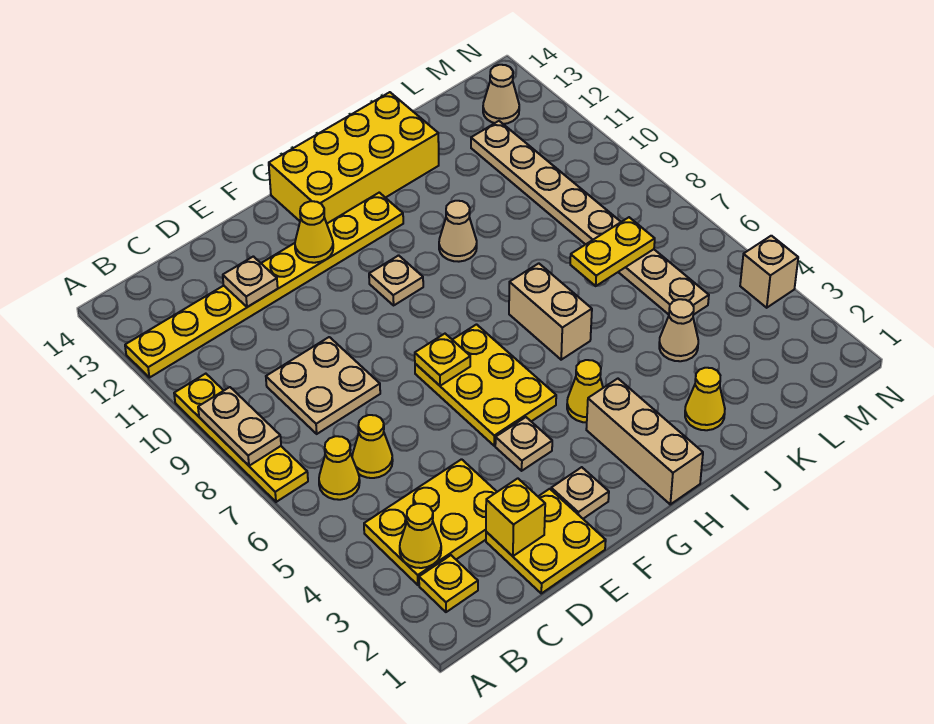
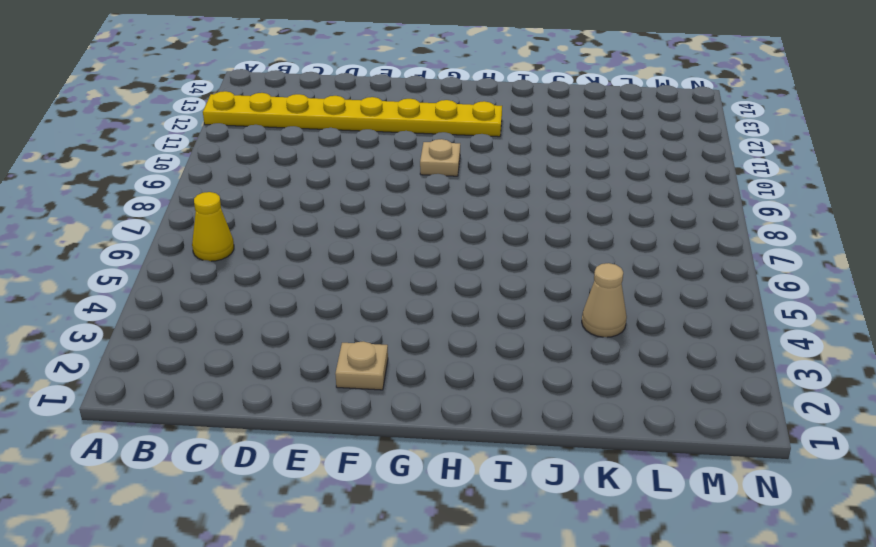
none -> yellow plate A7:A10 level 1
none -> yellow plate B2 level 1
none -> yellow plate B3:D4 level 1

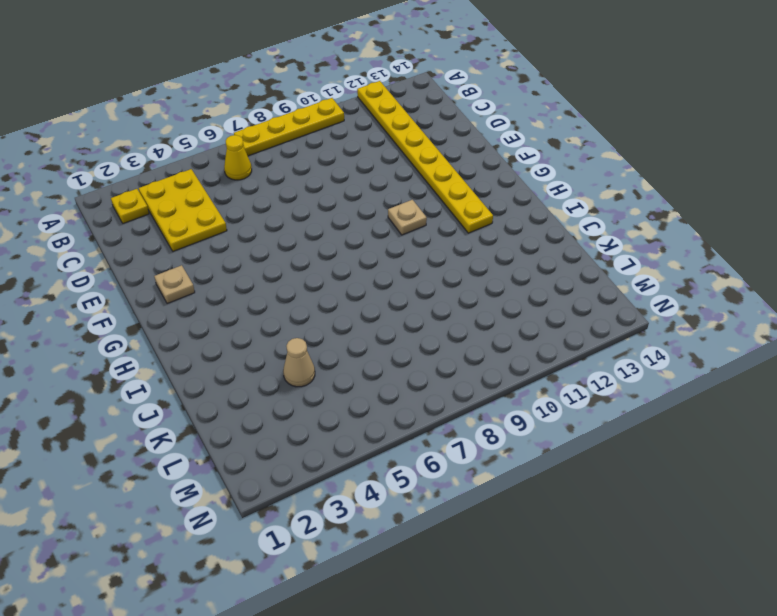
none -> yellow cone C6 level 1
none -> tan plate C8:D9 level 1
none -> yellow plate D1:E2 level 1

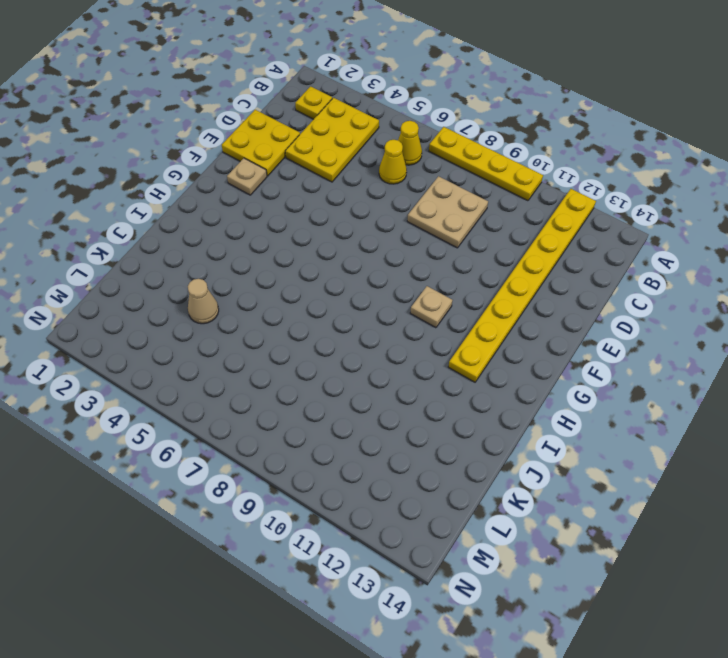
none -> tan plate F4 level 1
none -> yellow plate F5:G7 level 1
none -> yellow brick G13:J14 level 1

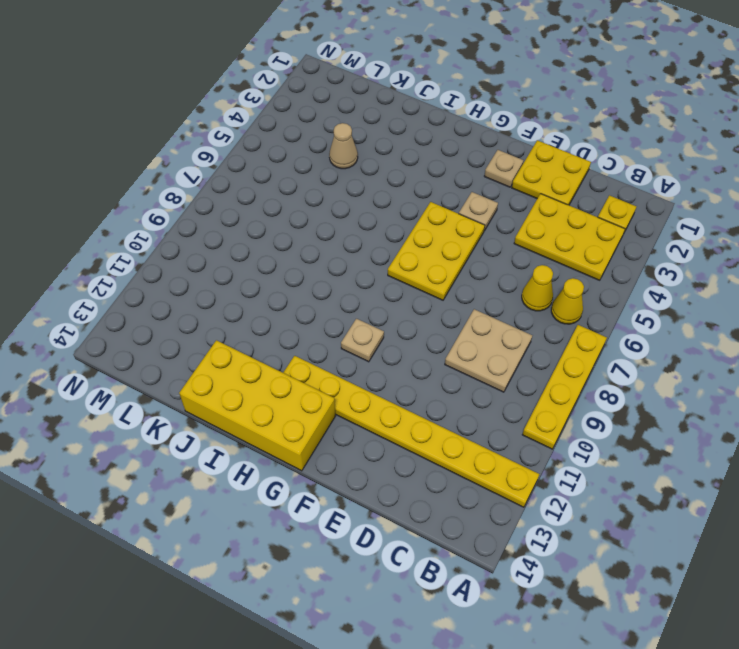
none -> tan brick H1:H3 level 1
none -> yellow cone H4 level 1
none -> tan brick I6:I7 level 1

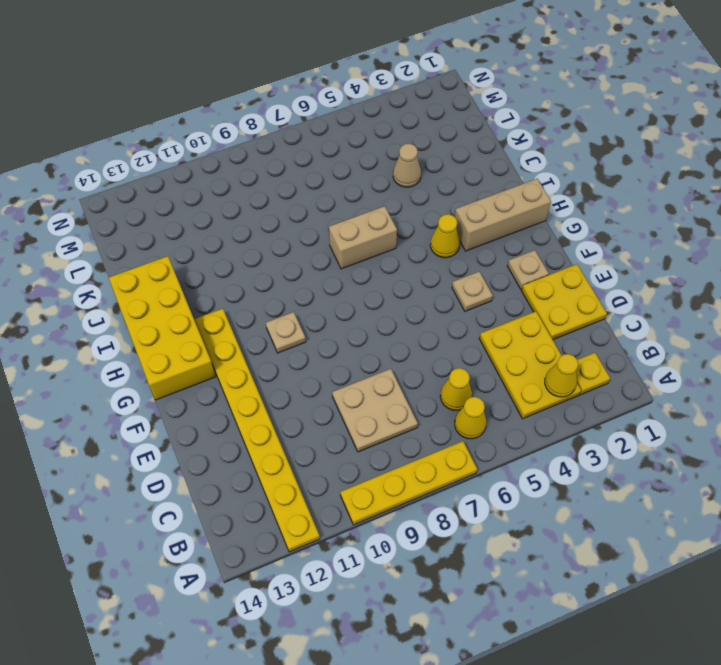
none -> yellow plate F5:G7 level 1
none -> tan cone I10 level 1
none -> yellow cone J2 level 1

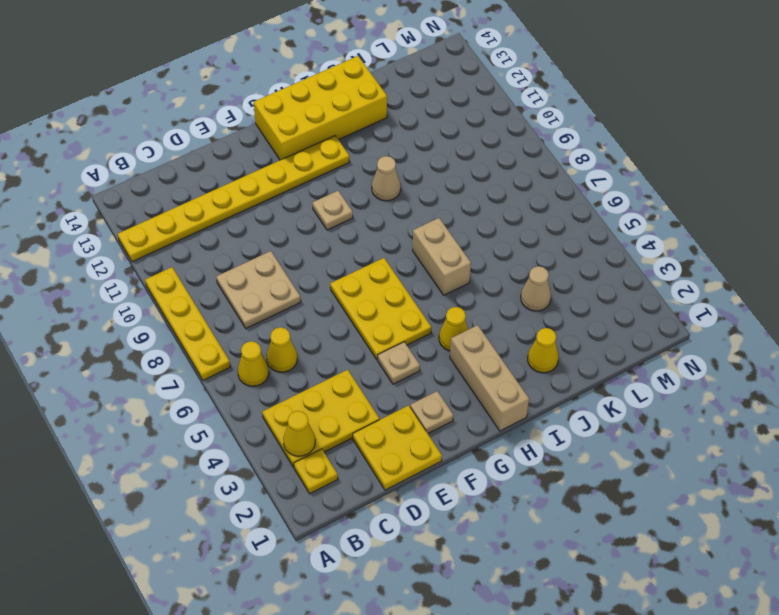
none -> tan plate L5:L12 level 1
none -> tan cone M13 level 1
none -> tan brick N4 level 1

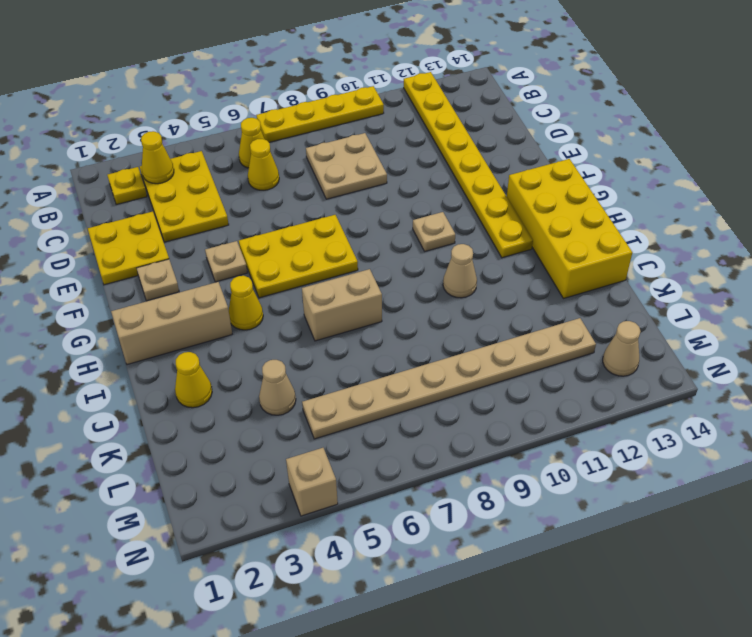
none -> tan plate A8:A9 level 2
none -> yellow brick D2 level 2
none -> tan plate D12 level 2

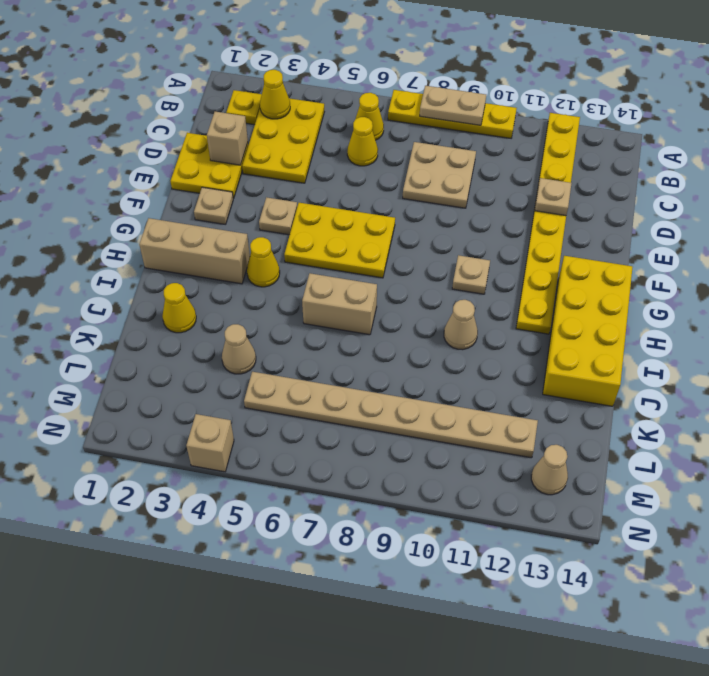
tan brick D2 level 2 -> yellow brick D2 level 2
none -> yellow plate F7 level 2
none -> yellow cone F12 level 2
none -> yellow plate K7:L7 level 2

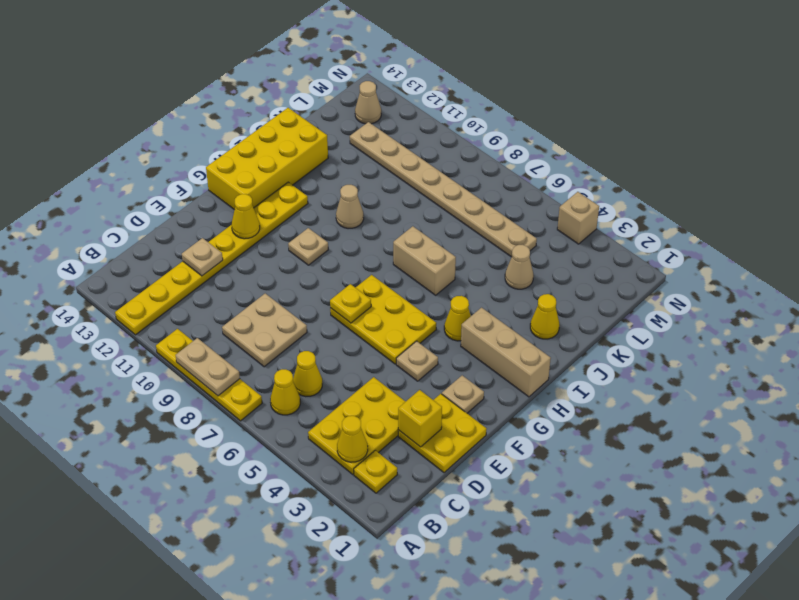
none -> yellow plate K7:L7 level 2

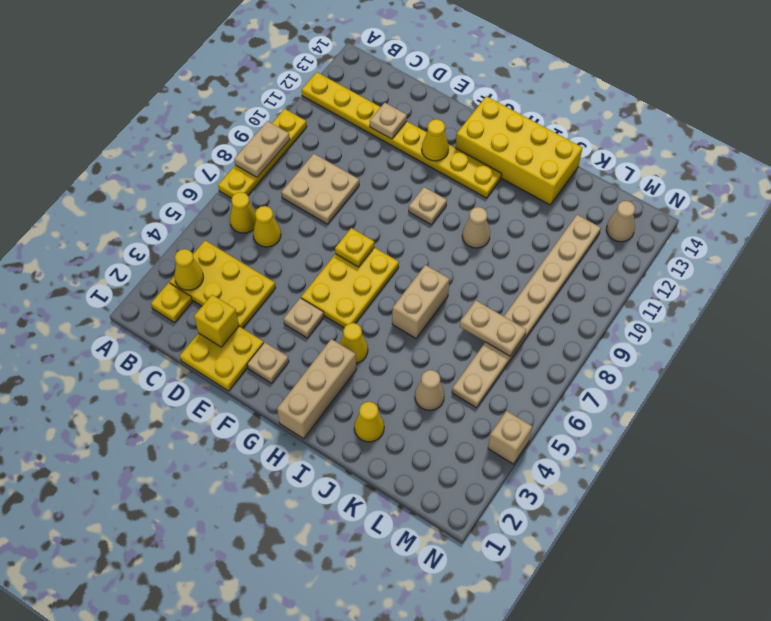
tan plate K7:L7 level 2 -> yellow plate K7:L7 level 2

